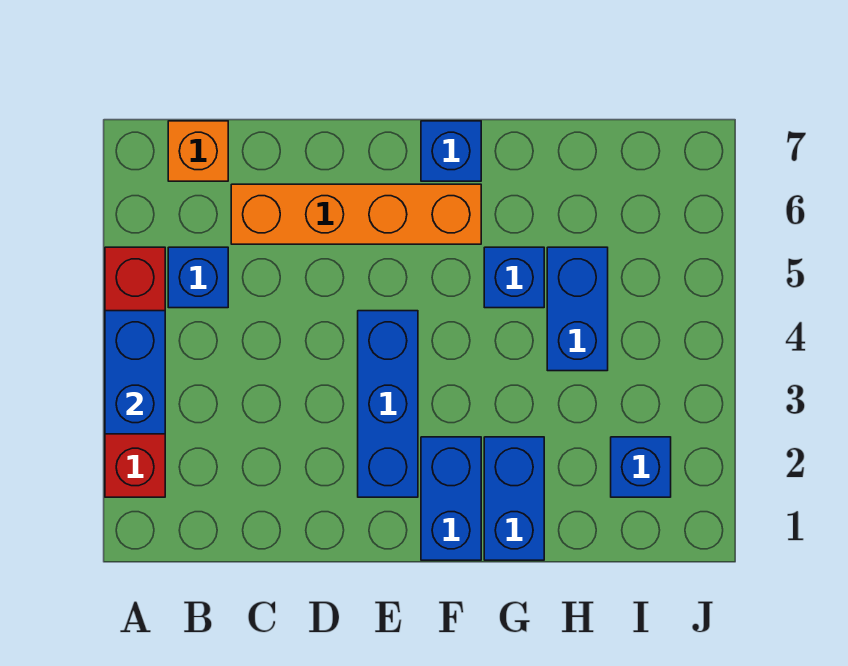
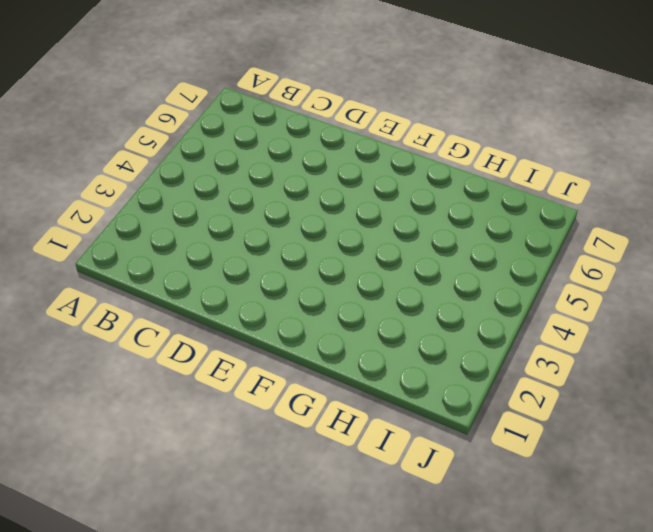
none -> red brick A2:A5 level 1
none -> blue brick B5 level 1
none -> orange brick B7 level 1

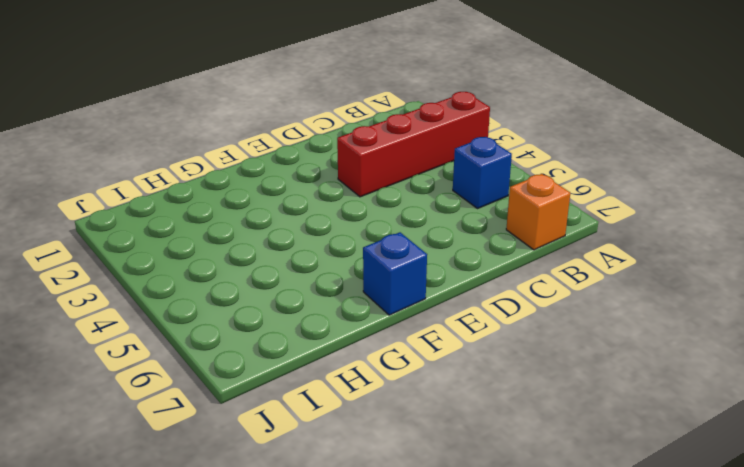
red brick A3:D3 level 1 -> red brick A2:A5 level 1
none -> orange brick C6:F6 level 1
none -> blue brick E2:E4 level 1
none -> blue brick F1:F2 level 1

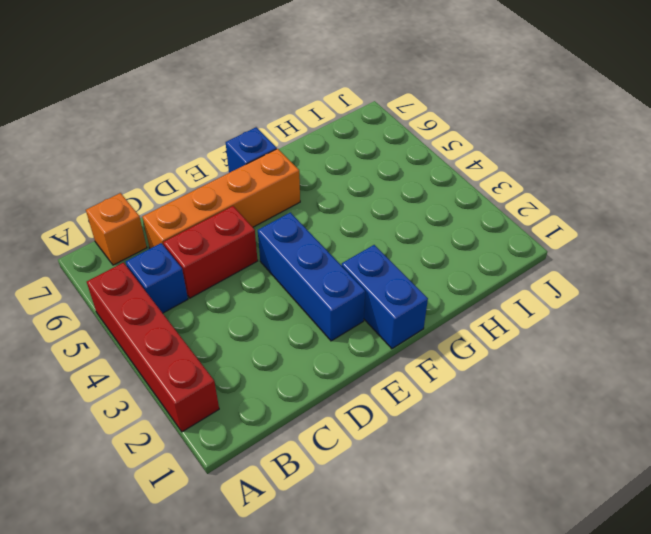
red brick C5:D5 level 1 -> none
none -> blue brick G1:G2 level 1
none -> blue brick G5 level 1
none -> blue brick H4:H5 level 1

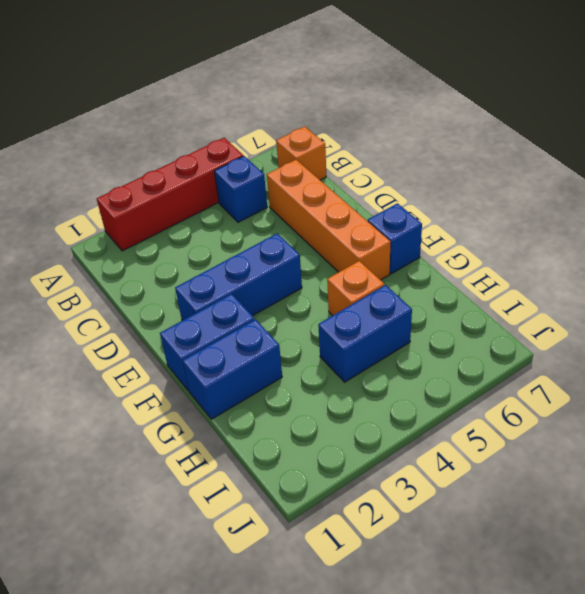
orange brick G5 level 1 -> blue brick G5 level 1
none -> blue brick I2 level 1
none -> blue brick A3:A4 level 2

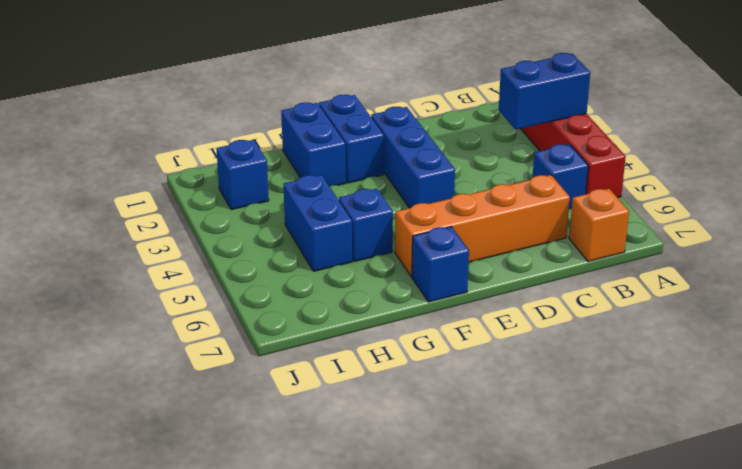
blue brick A3:B3 level 2 -> blue brick A3:A4 level 2

